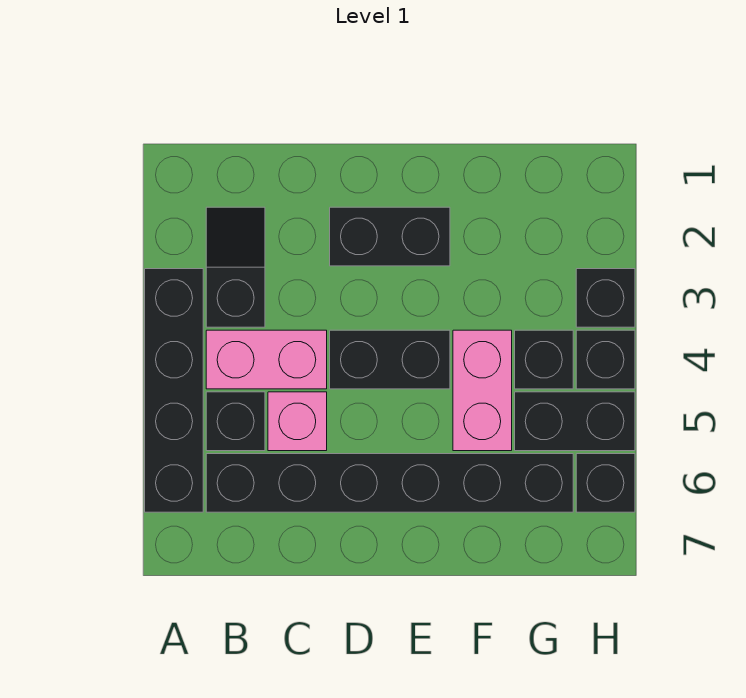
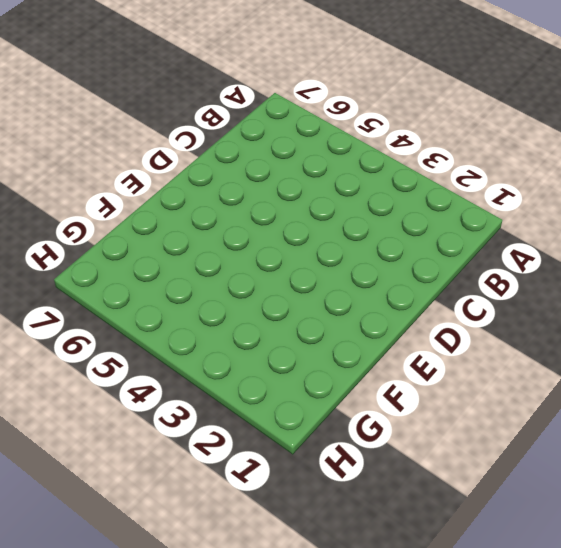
none -> black brick A3:A6 level 1
none -> black slope B2:B3 level 1 top 3
none -> pink brick B4:C4 level 1

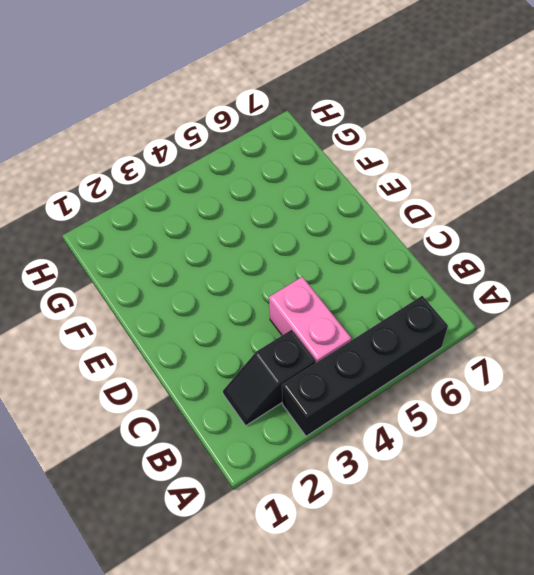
none -> black brick B5 level 1
none -> black brick B6:G6 level 1
none -> pink brick C5 level 1

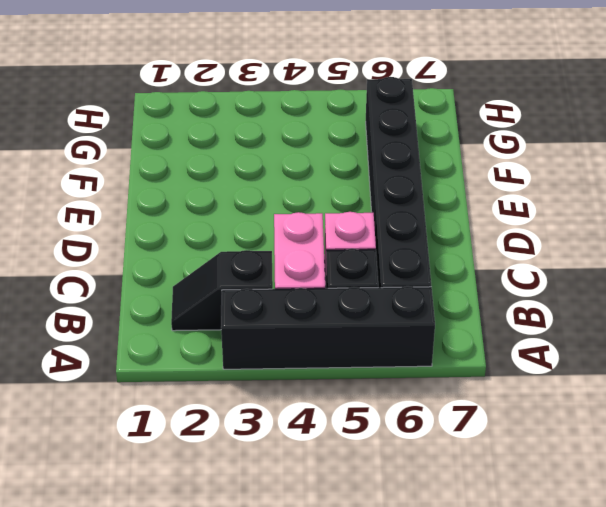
none -> black brick D2:E2 level 1
none -> black brick D4:E4 level 1
none -> pink brick F4:F5 level 1

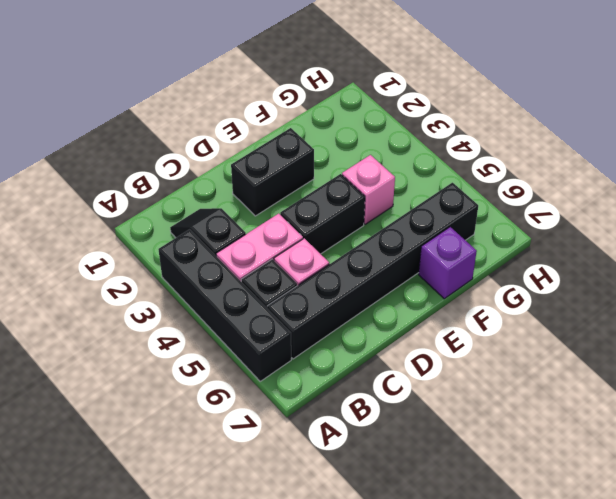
pink brick F4 level 1 -> pink brick F4:F5 level 1
purple brick F7 level 1 -> none
none -> black brick G4 level 1
none -> black brick G5:H5 level 1
none -> black brick H3 level 1

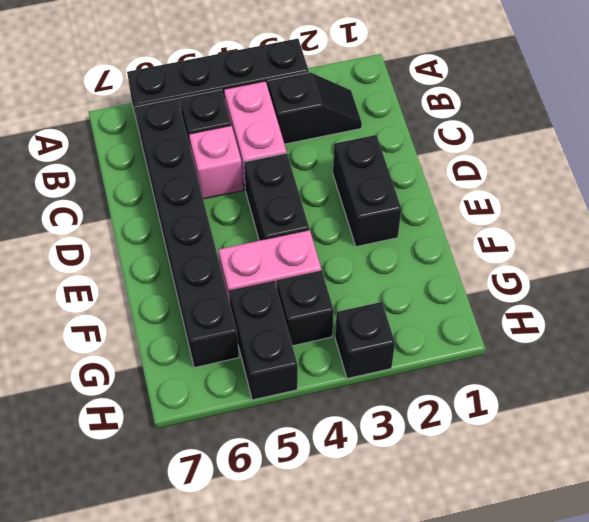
none -> black brick H4 level 1
none -> black brick H6 level 1

